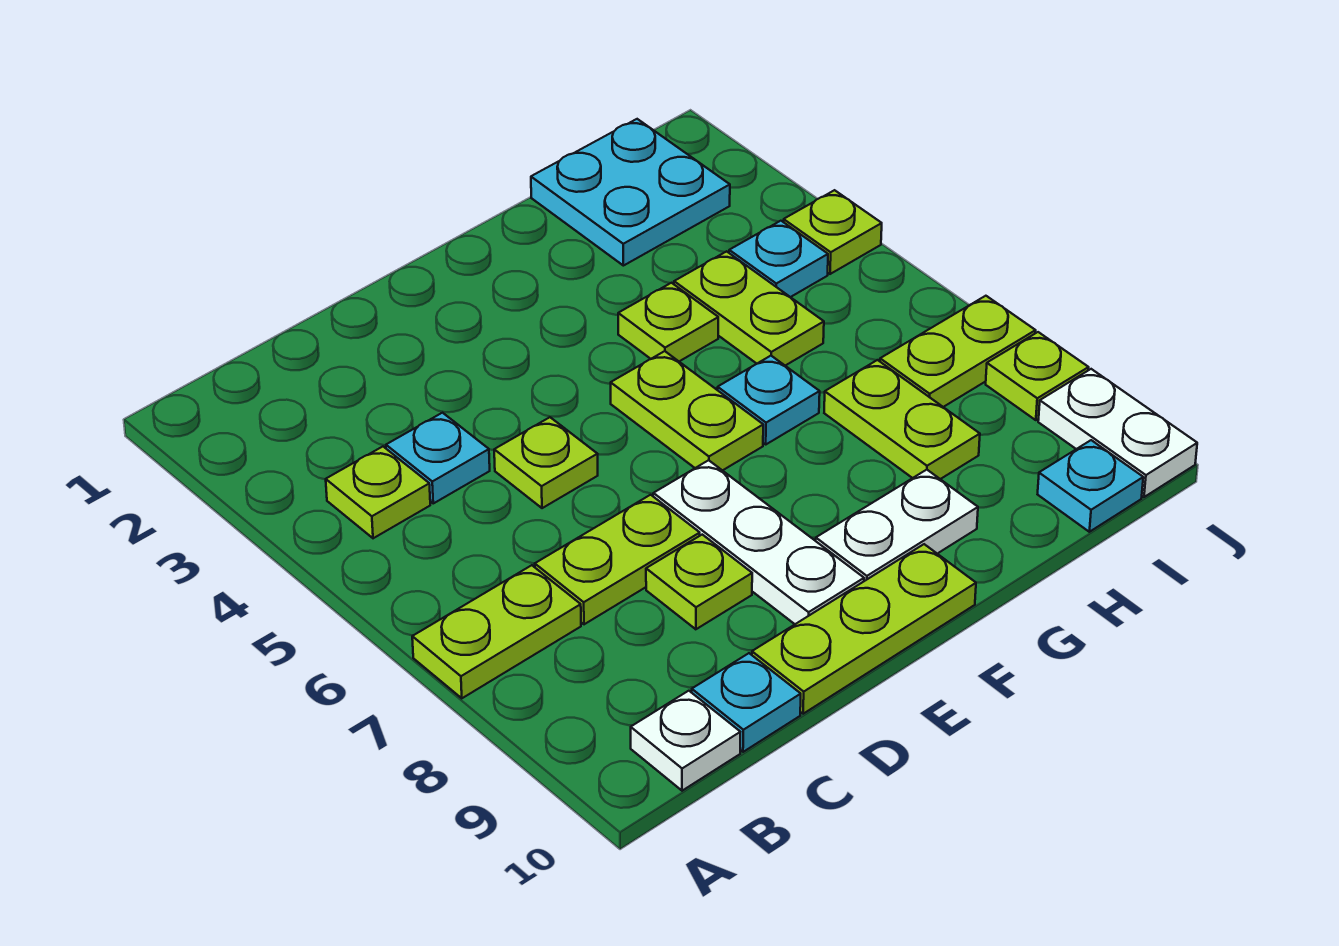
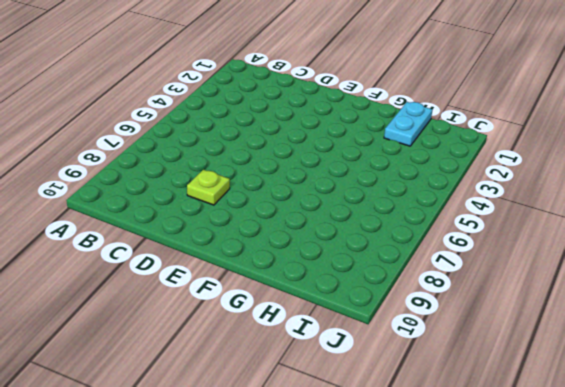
cyan plate H1:H2 level 1 -> cyan plate H1:I2 level 1
none -> lime plate A7:B7 level 1
none -> lime plate B4 level 1
none -> white plate B10 level 1

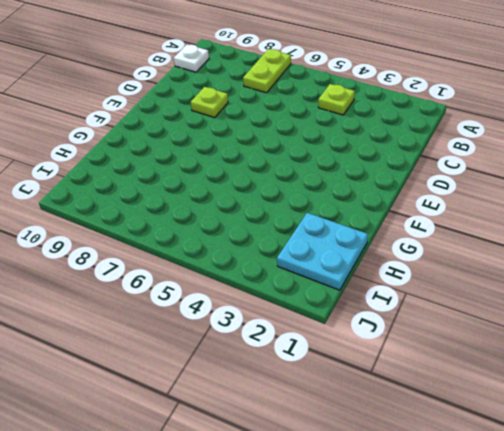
none -> cyan plate C4 level 1
none -> lime plate C7:D7 level 1
none -> cyan plate C10 level 1

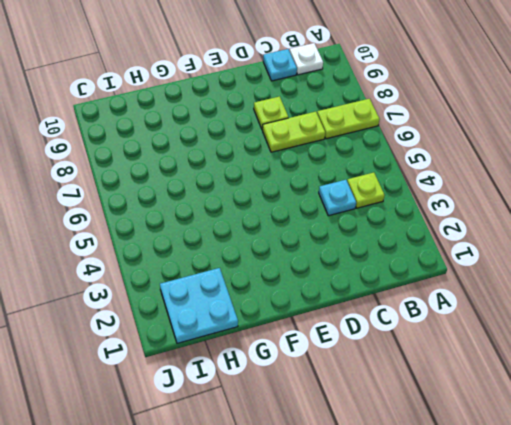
none -> lime plate D5 level 1
none -> lime plate D10:F10 level 1
none -> white plate E7:E9 level 1

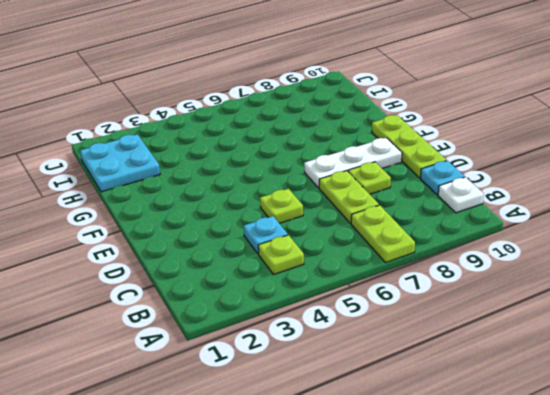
none -> lime plate F5:F6 level 1
none -> white plate F9:G9 level 1
none -> lime plate G4 level 1

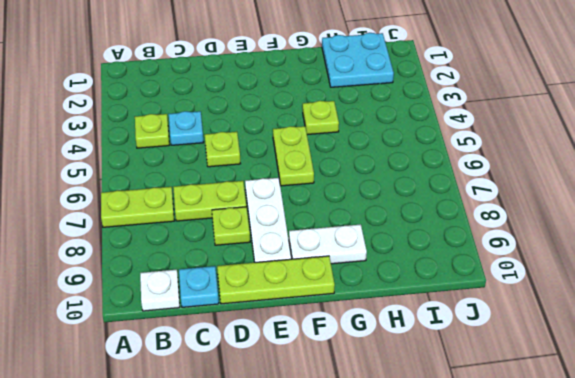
none -> cyan plate G6 level 1
none -> lime plate H4:H5 level 1
none -> lime plate H7:H8 level 1

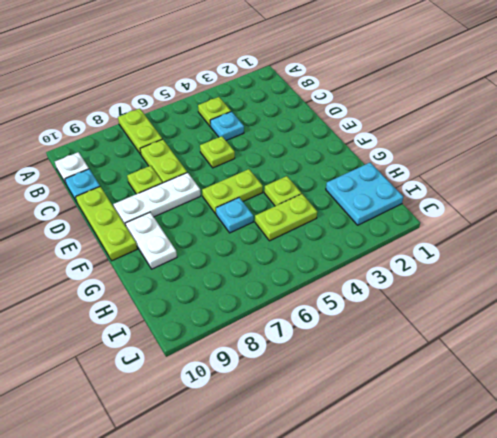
none -> lime plate H7:H8 level 1
none -> cyan plate I4 level 1
none -> lime plate I7:J7 level 1

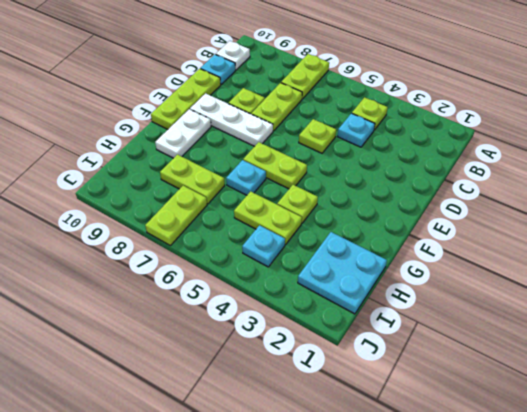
none -> cyan plate I10 level 1
none -> lime plate J4 level 1
none -> lime plate J8 level 1

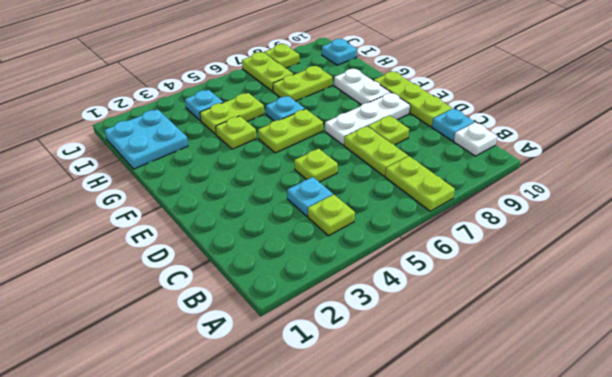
none -> lime plate J4 level 1
none -> white plate J9:J10 level 1

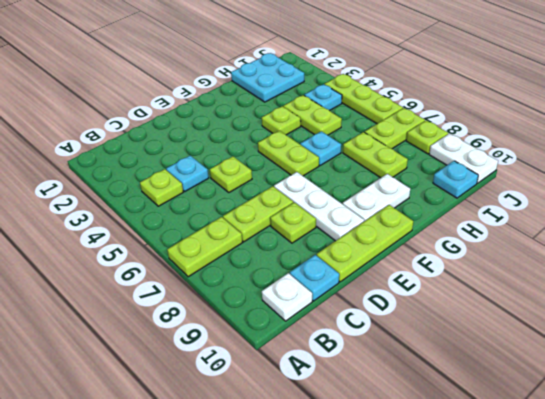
lime plate J4:J6 level 1 -> lime plate J4 level 1

